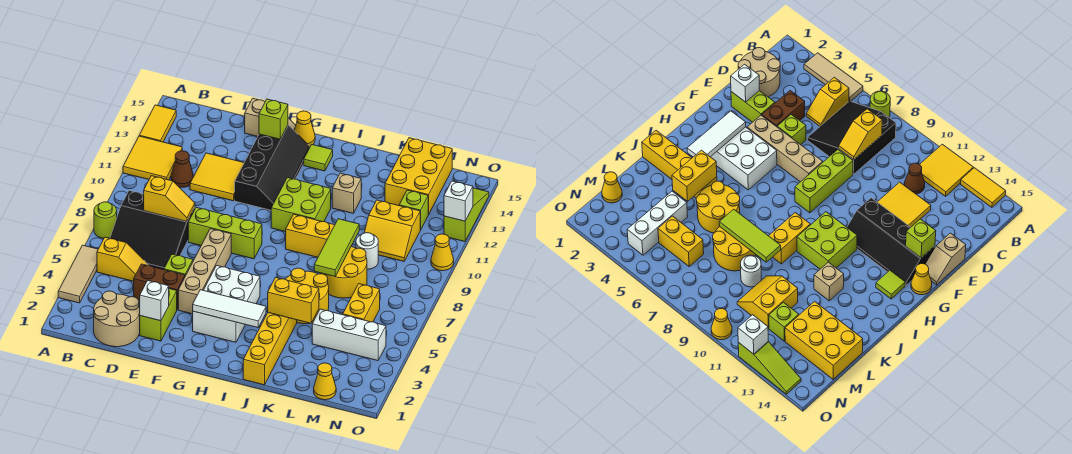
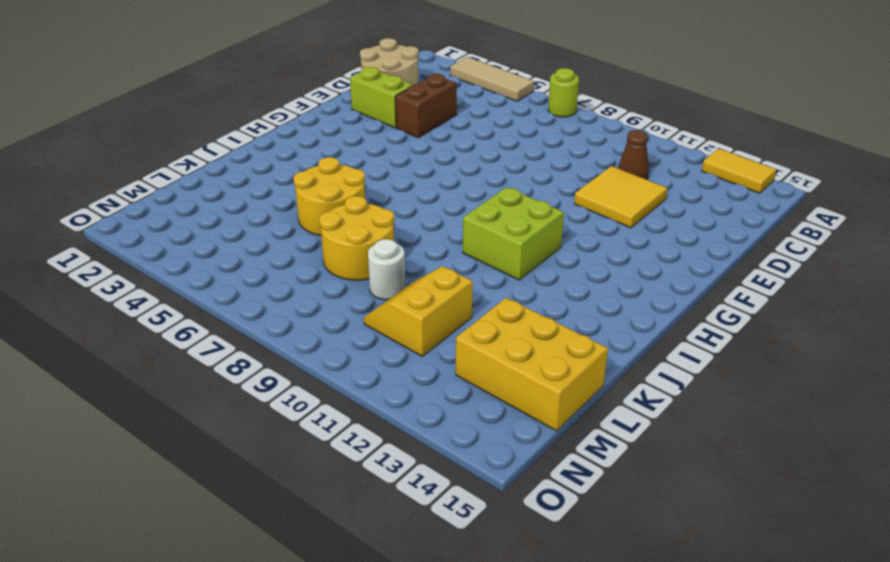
none -> yellow tile A11:B12 level 1
none -> yellow slope B5:C5 level 1 top B
none -> black slope B6:D8 level 1 top 8
none -> lime brick E5 level 1

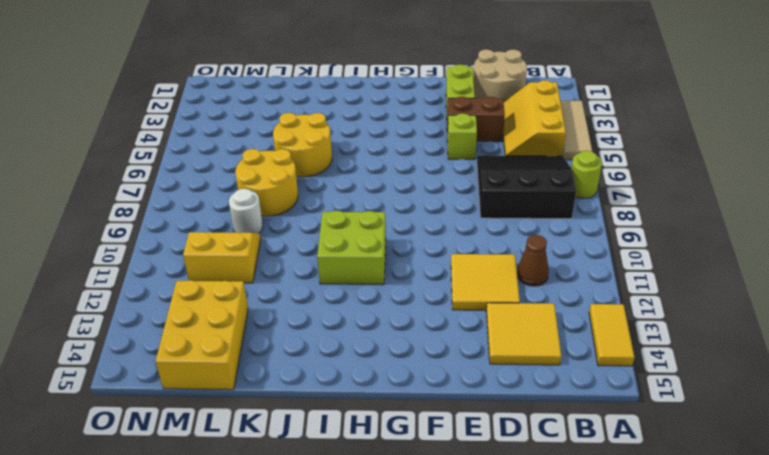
yellow slope B3:C5 level 1 top B -> yellow slope B5:C5 level 1 top B
yellow tile C13:D14 level 1 -> yellow tile A11:B12 level 1
none -> lime brick E8:G8 level 1
none -> tan slope E15:F15 level 1 top E
none -> tan brick F4:F7 level 1
none -> black slope F11:G14 level 1 top F

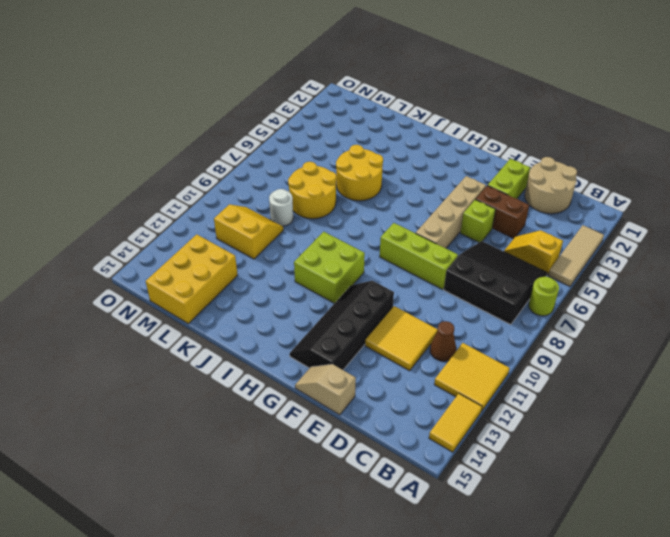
none -> white brick G3:H5 level 1
none -> yellow cone G15 level 1
none -> lime tile H14 level 1
none -> yellow brick I9:J9 level 1

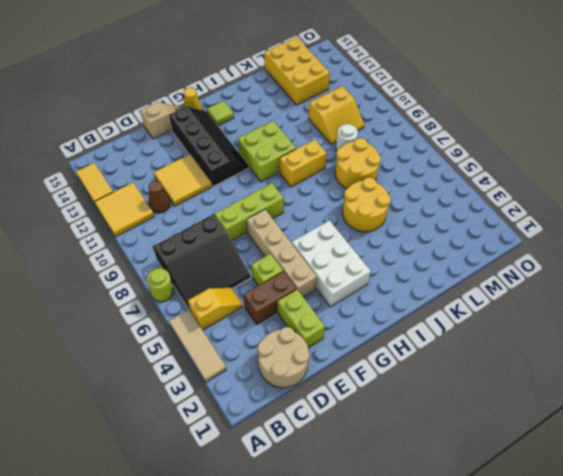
none -> yellow brick J1:J4 level 1
none -> tan brick J12 level 1
none -> white brick L4:N4 level 1
none -> yellow cone M1 level 1

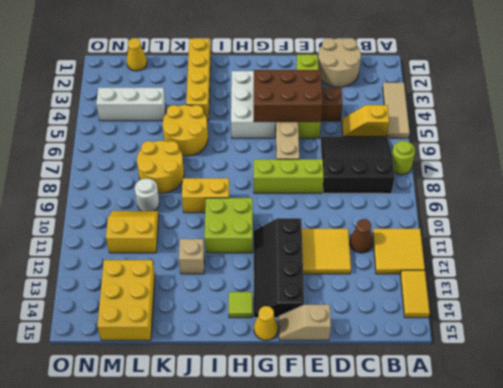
brown brick E4:G5 level 2 -> none
none -> yellow brick M5:M6 level 1
none -> lime brick M12 level 1
none -> yellow cone O10 level 1
none -> lime slope O12:O14 level 1 top 12

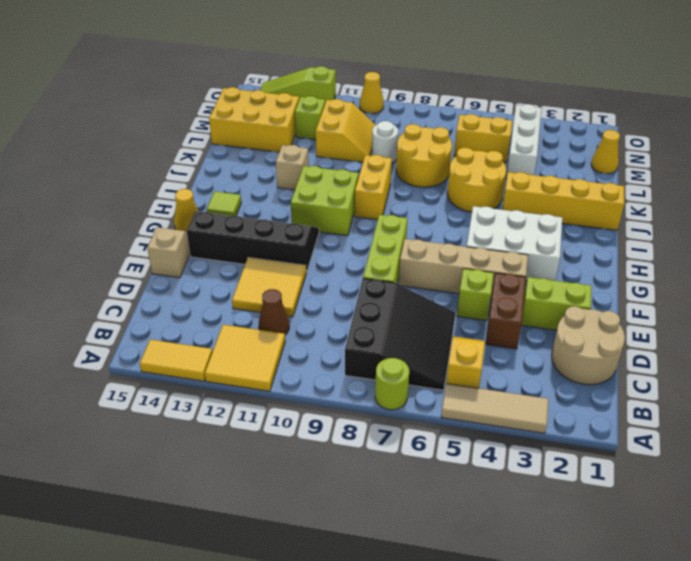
none -> yellow slope C8:D8 level 2 top C
none -> white brick E2 level 2
none -> lime brick F14 level 2
none -> white tile G3:I3 level 2

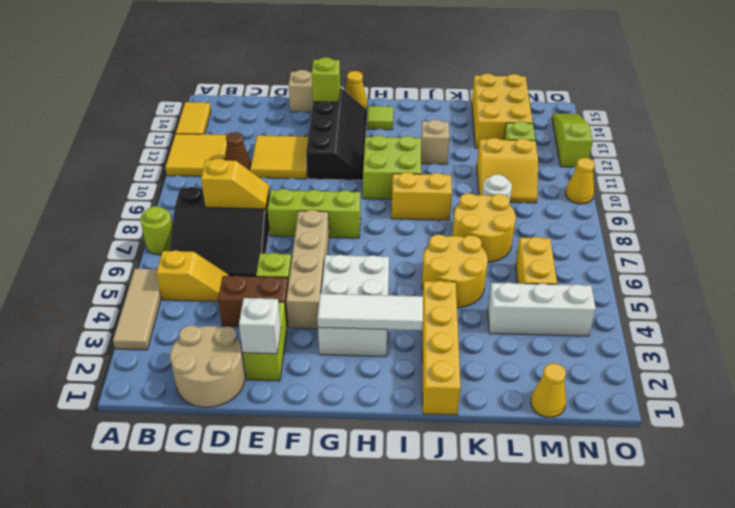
none -> yellow brick J4:K4 level 2
none -> lime tile K7:K9 level 2
none -> white brick O12 level 2

